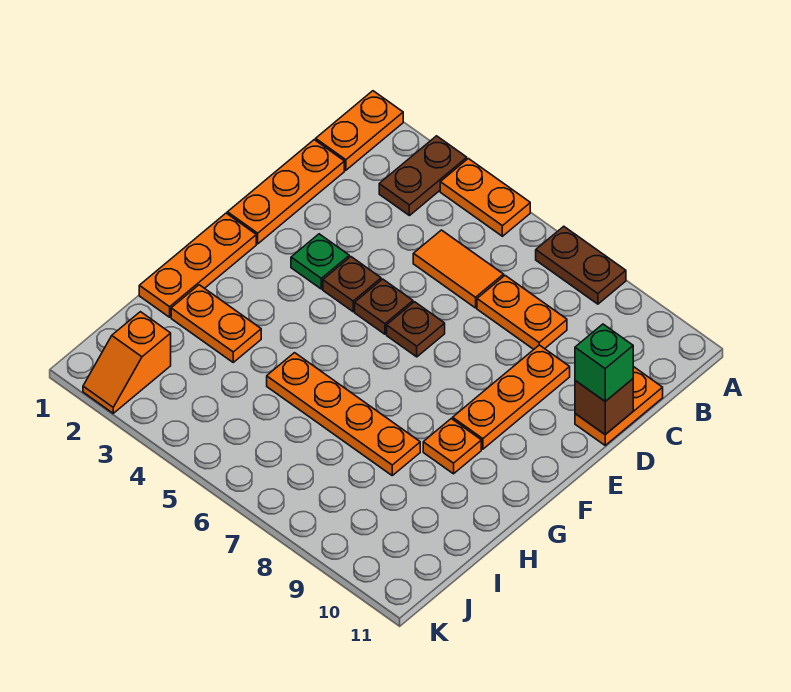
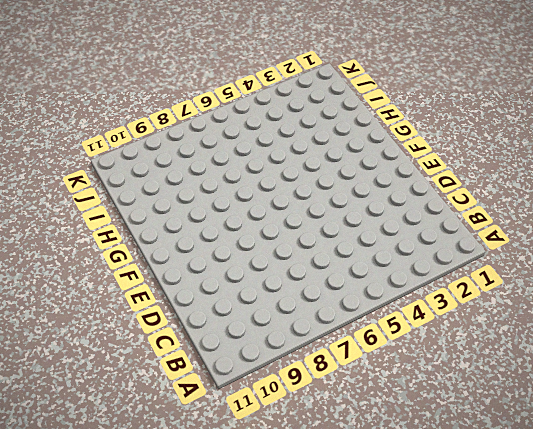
none -> orange plate A1:B1 level 1
none -> brown plate A3:B3 level 1
none -> orange plate A4:A5 level 1

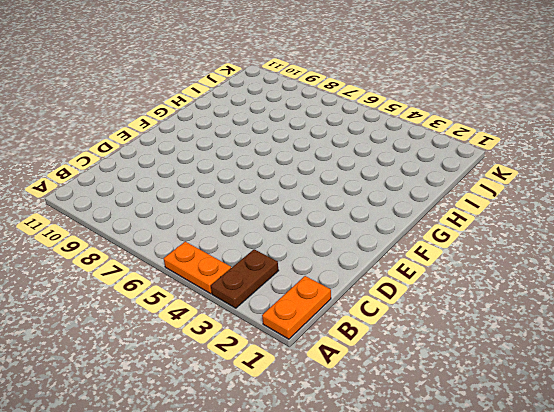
none -> brown plate A7:A8 level 1
none -> orange plate C1:E1 level 1
none -> orange tile C5:C6 level 1

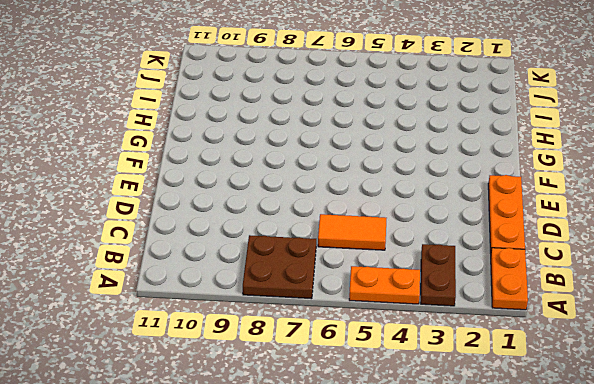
brown plate A7:B8 level 1 -> brown plate A7:A8 level 1
none -> orange plate C7:C8 level 1
none -> orange plate C11:D11 level 1
none -> orange plate D9:F9 level 1

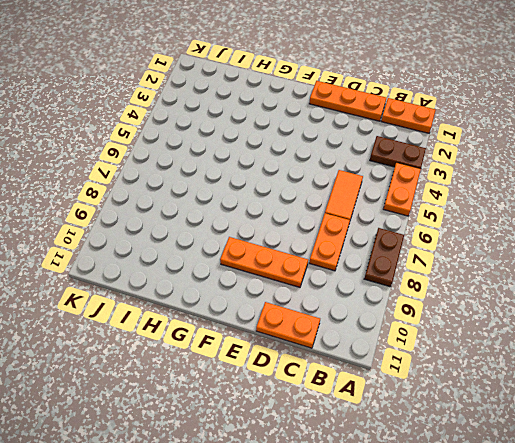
none -> green plate E3 level 1
none -> brown plate E4 level 1
none -> brown plate E5 level 1

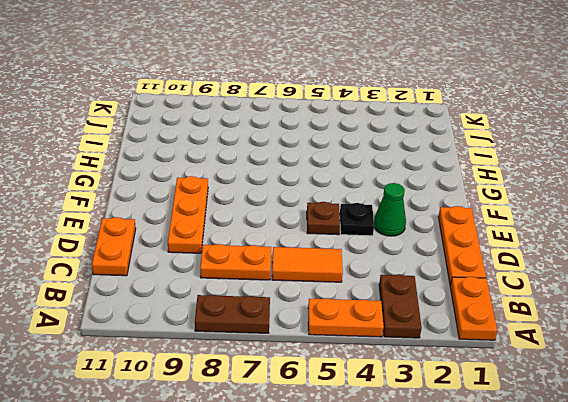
green cone E3 level 1 -> green plate E3 level 1
black plate E4 level 1 -> brown plate E4 level 1
none -> brown plate E6 level 1
none -> orange plate F1:H1 level 1
none -> orange plate G9 level 1

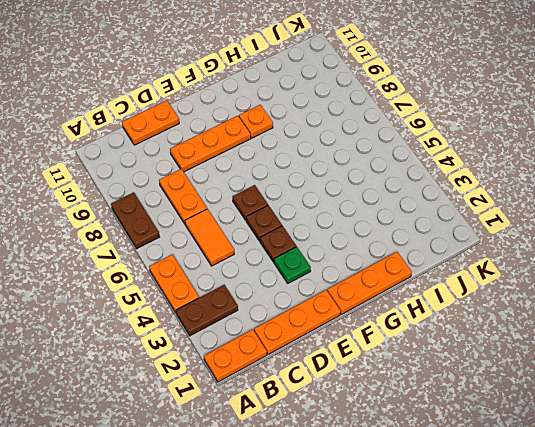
none -> orange plate H2:H3 level 1
none -> orange plate H5:H8 level 1
none -> orange slope J2:K2 level 1 top J

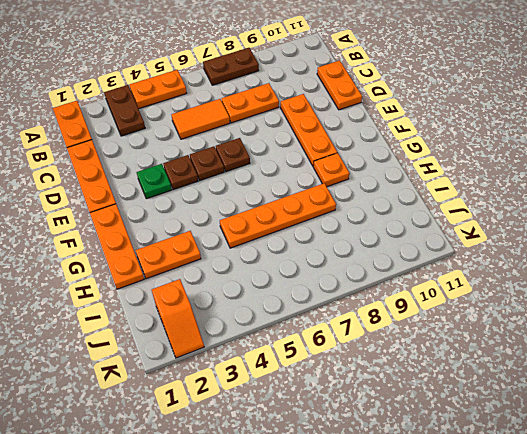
none -> brown brick D11 level 2
none -> green brick D11 level 3

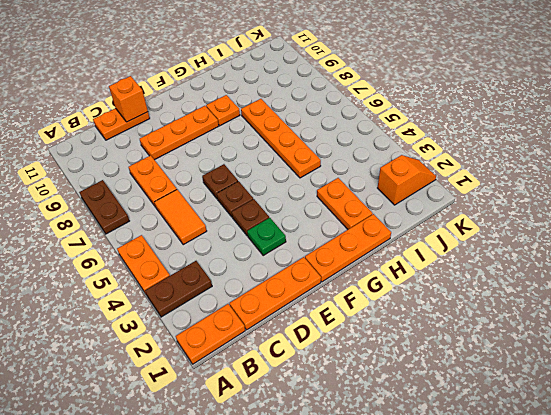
orange brick D11 level 2 -> brown brick D11 level 2
none -> green brick D11 level 3

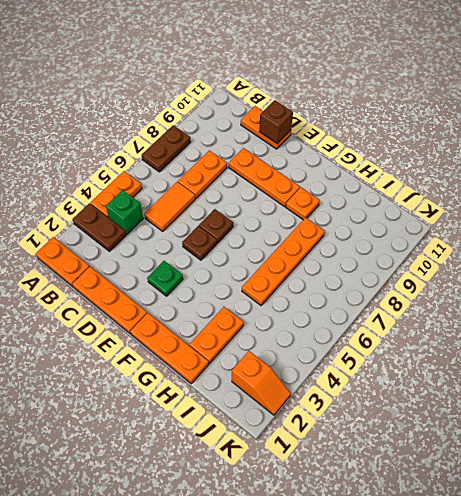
green brick B4 level 1 -> green brick D11 level 3
none -> brown plate E4 level 1

